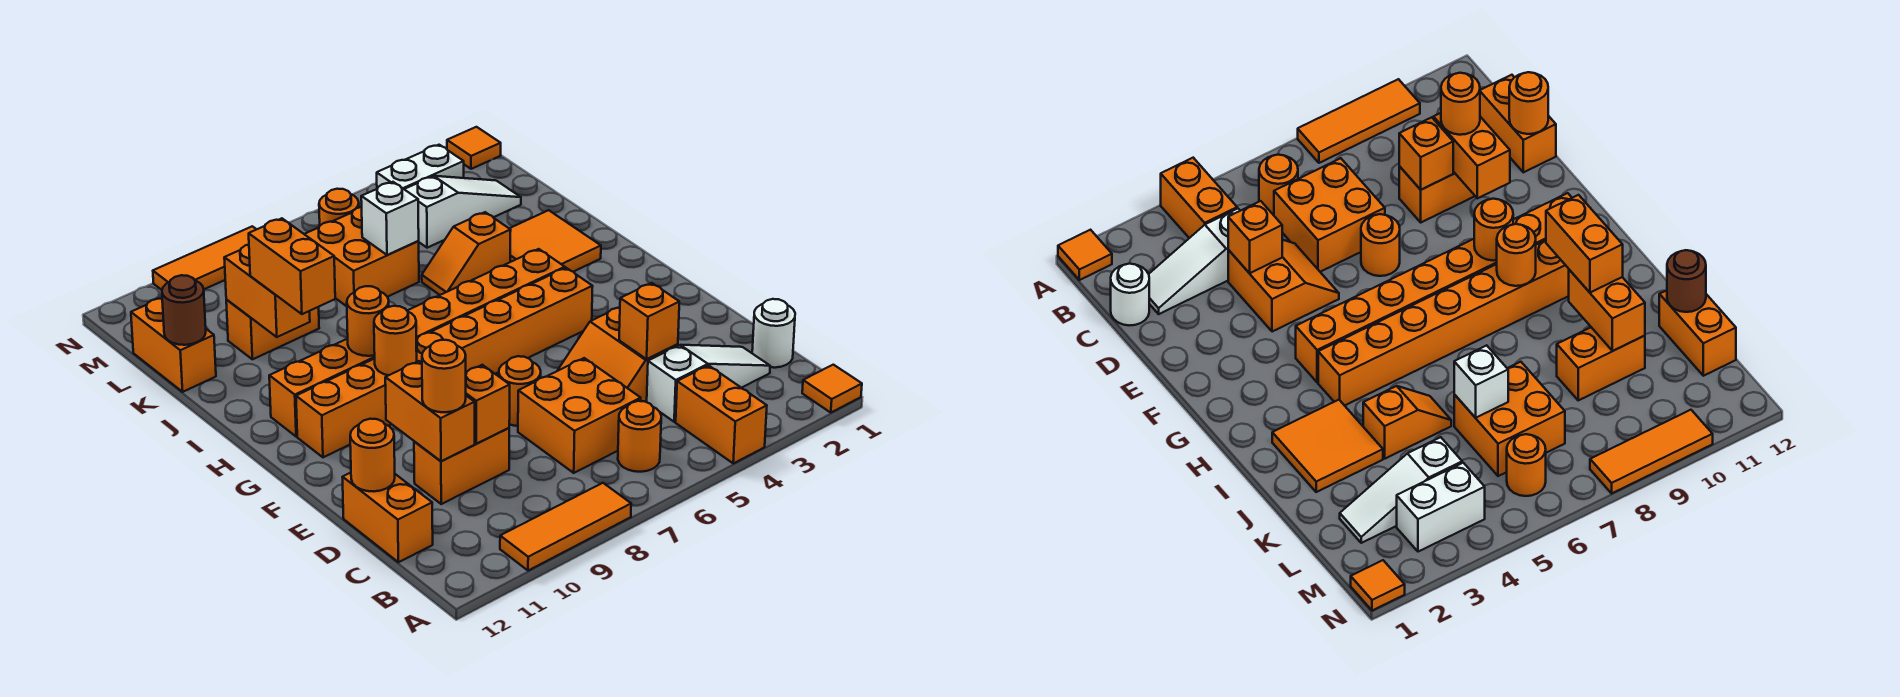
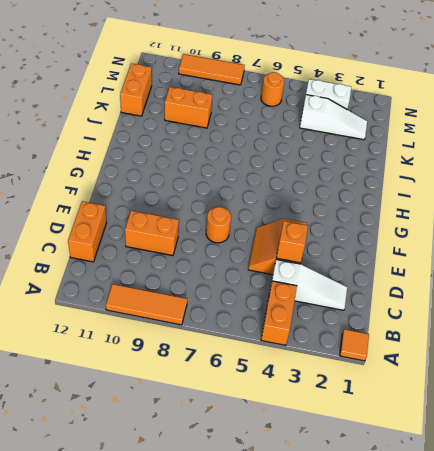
none -> orange round brick B6 level 1
none -> white round brick C1 level 1
none -> orange brick C6:D7 level 1
none -> orange brick G4:G11 level 1

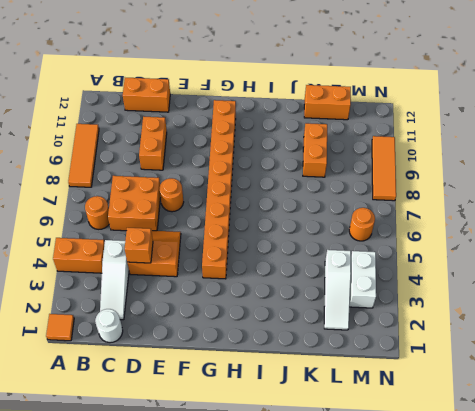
none -> orange brick H4:H11 level 1
none -> orange tile I2:J3 level 1
none -> orange slope J4:J5 level 1 top 4
none -> orange brick K6:L7 level 1

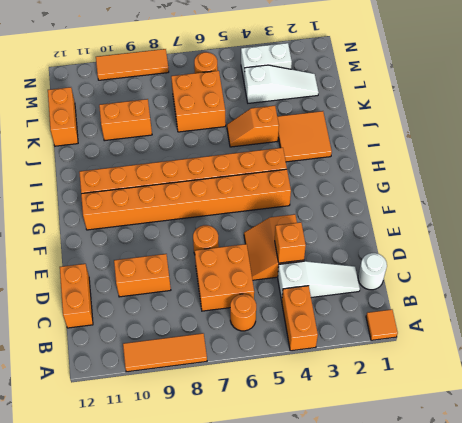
none -> orange tile N1 level 1
none -> orange brick D9 level 2
none -> orange brick D10:E10 level 2
none -> orange round brick D12 level 2

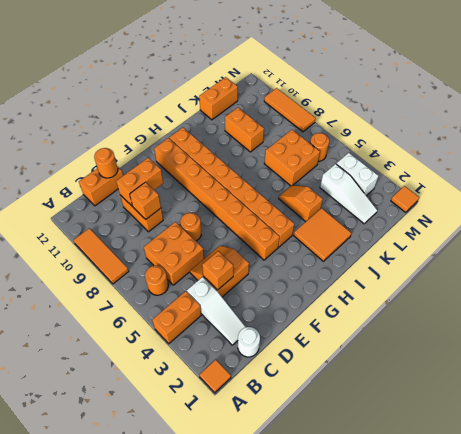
none -> orange round brick G9 level 2
none -> orange round brick H9 level 2
none -> orange brick J10:K10 level 2
none -> white brick K6 level 2

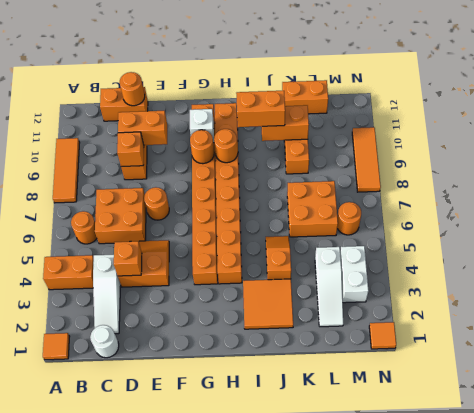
white brick G10 level 2 -> white brick K6 level 2
none -> brown round brick K12 level 2
none -> orange round brick D10 level 3

